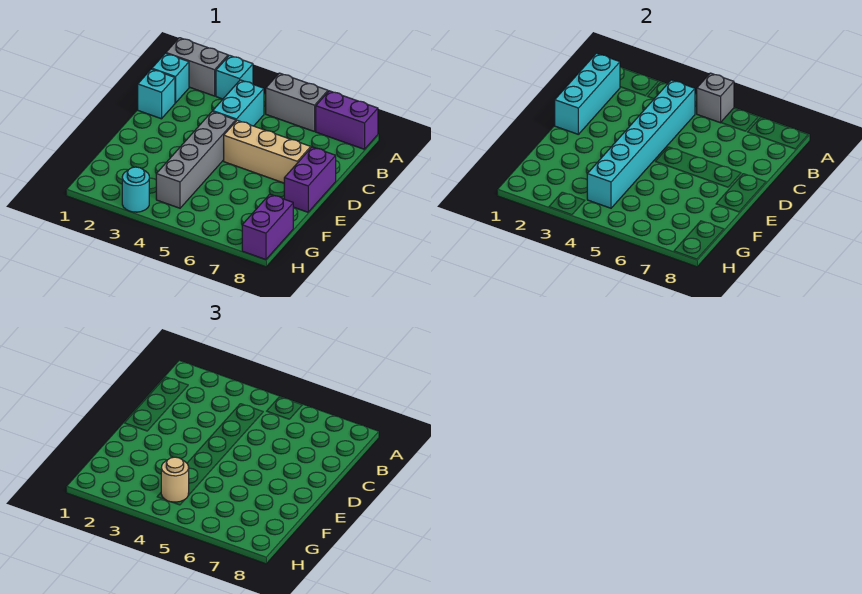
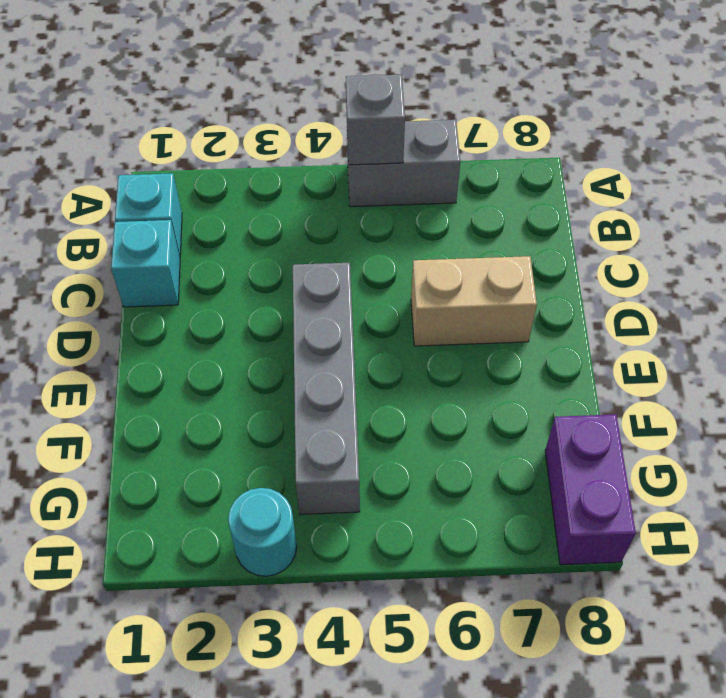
tan brick D6:D7 level 1 -> tan brick D5:D7 level 1
none -> grey brick A1:A2 level 1
none -> cyan brick A3 level 1
none -> purple brick A7:A8 level 1

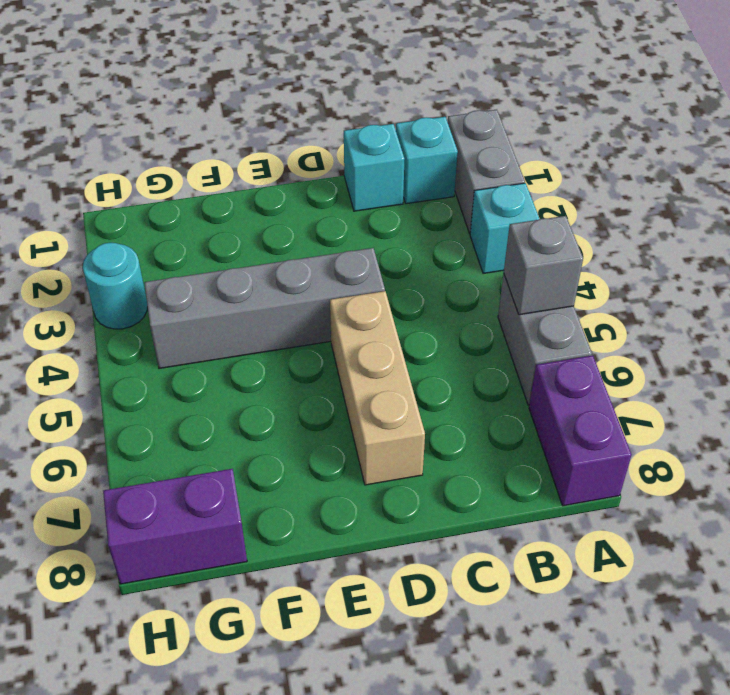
none -> cyan brick B4:C4 level 1
none -> purple brick D8:E8 level 1
none -> cyan brick B1:D1 level 2

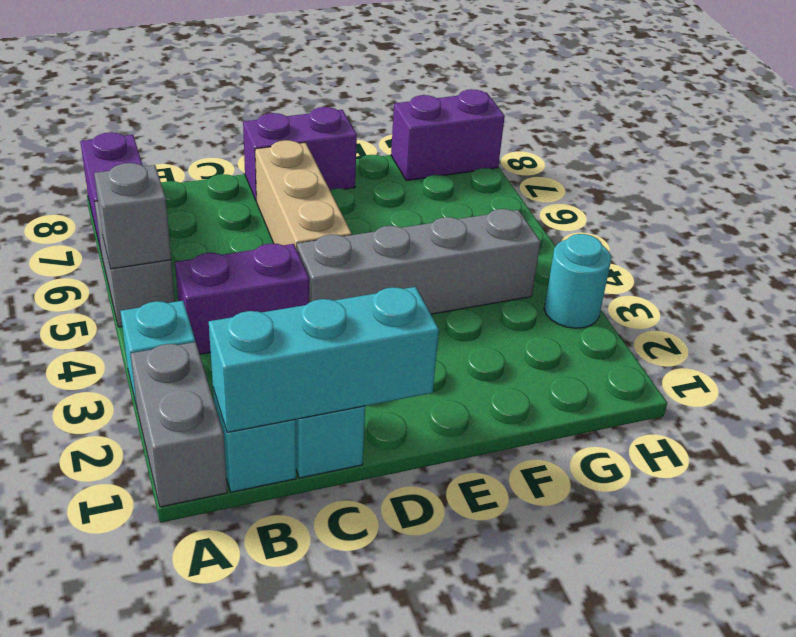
purple brick B4:C4 level 1 -> cyan brick B4:C4 level 1
none -> cyan brick B4:G4 level 2
none -> tan round brick G4 level 3

